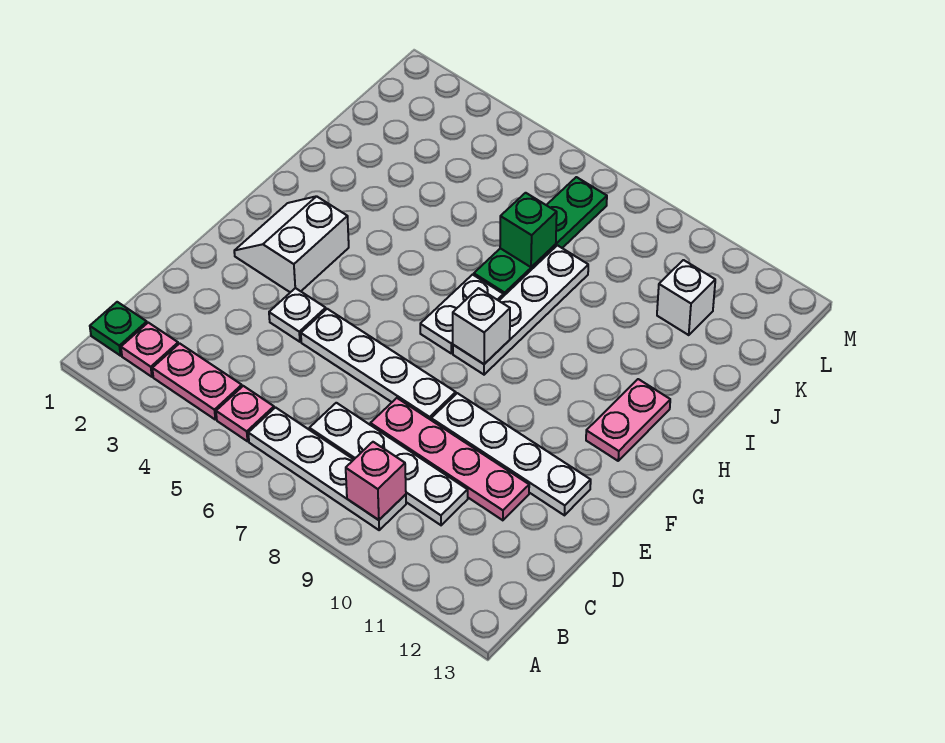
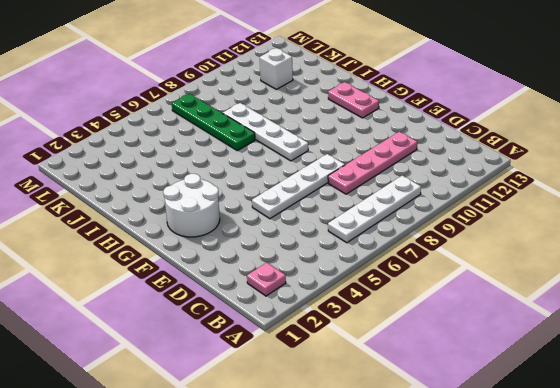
white round brick F2:G3 level 1 -> white slope F2:G3 level 1 top 3
none -> green plate B1 level 1
none -> pink plate B3:B4 level 1
none -> pink plate B5 level 1

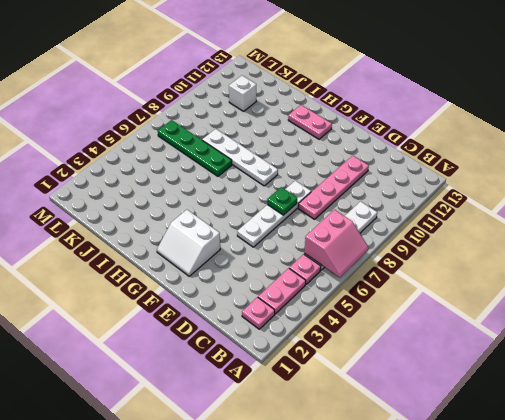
pink slope A6:B7 level 2 top B -> none
green plate E7 level 2 -> green plate B1 level 1
none -> white plate C7:C10 level 1
none -> white plate E4 level 1
none -> white plate E9:E12 level 1

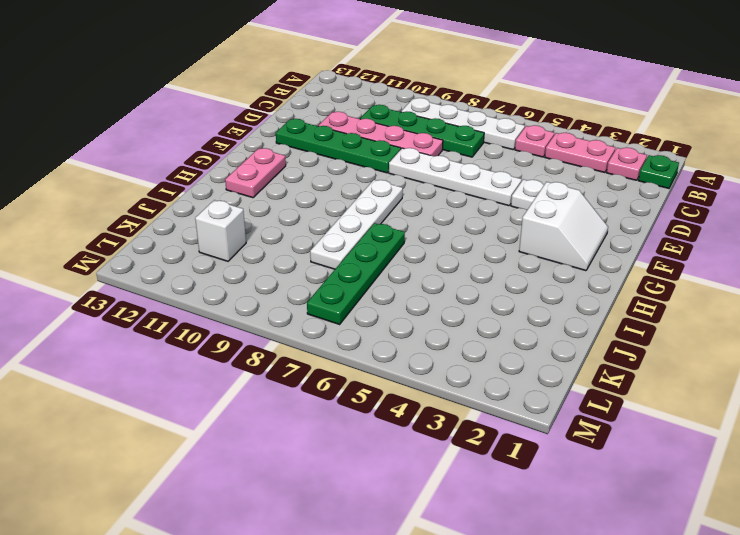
green plate C7:C10 level 1 -> white plate C7:C10 level 1
green plate E9:E12 level 1 -> white plate E9:E12 level 1
none -> white plate G7:H7 level 1
none -> pink brick B9 level 2
none -> white brick G8 level 2

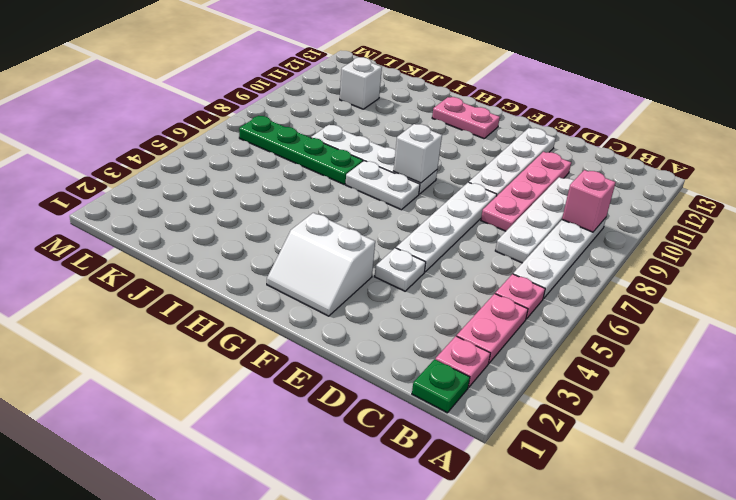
none -> green brick J7 level 2

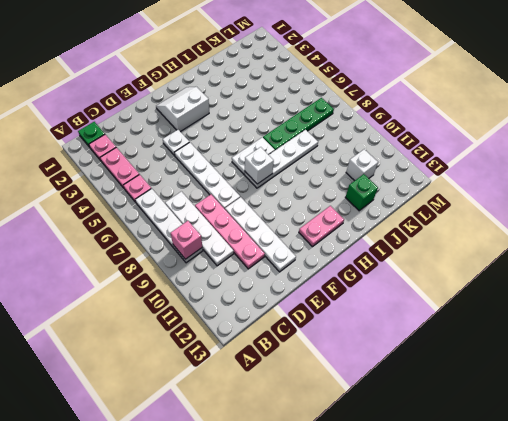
green brick J12 level 1 -> green brick J7 level 2

